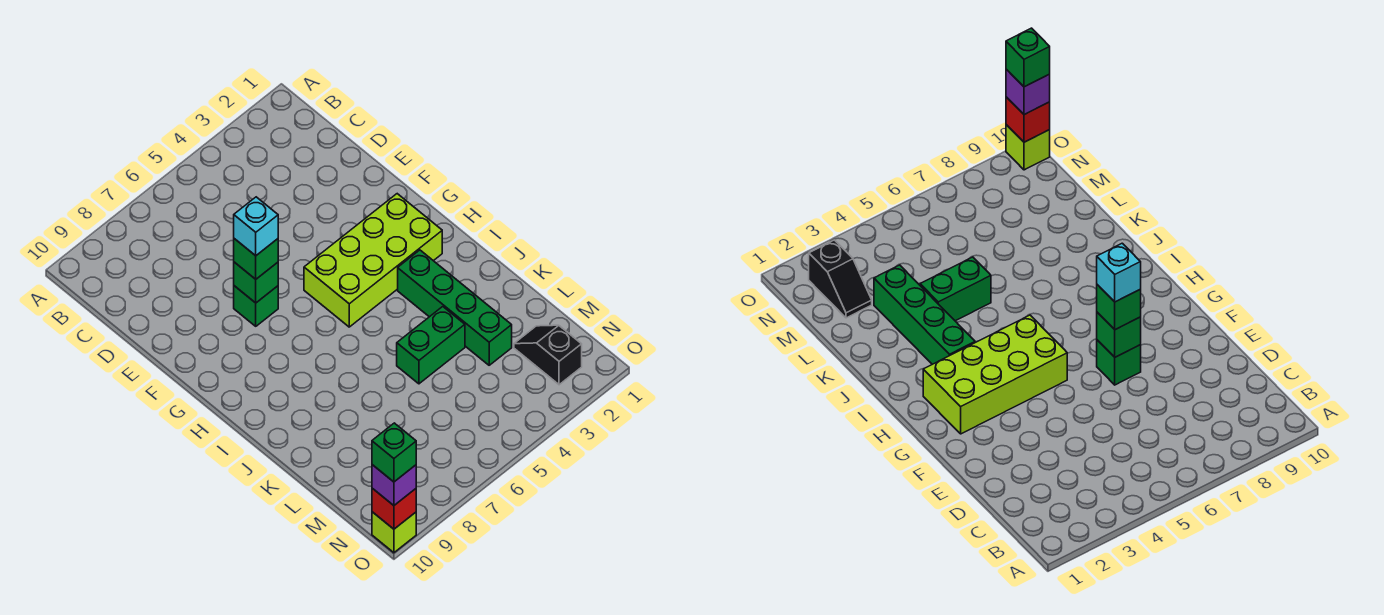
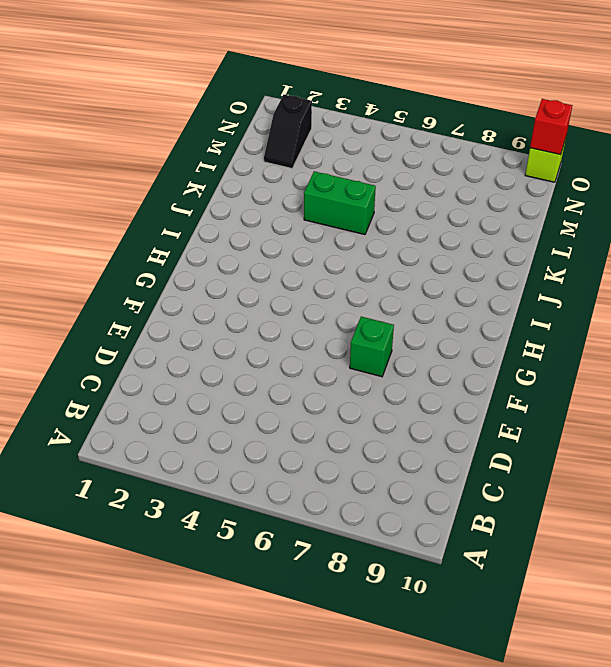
none -> lime brick G2:H5 level 1
none -> green brick I3:L3 level 1
none -> green brick F7 level 2

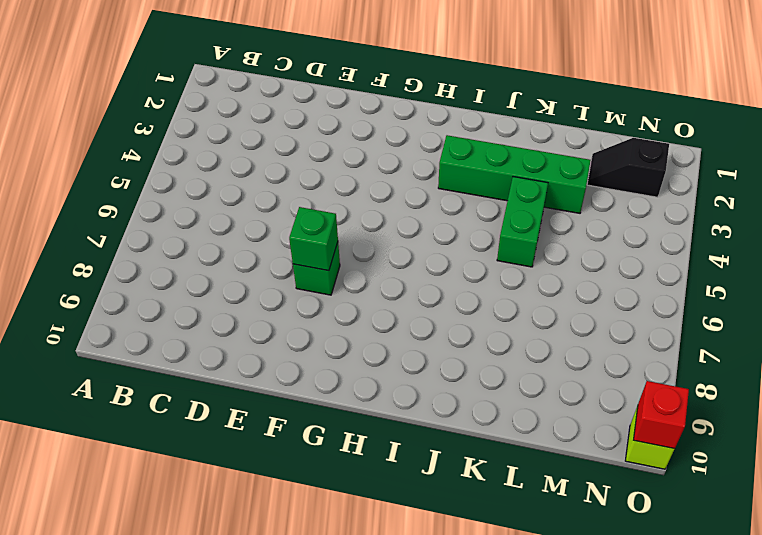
none -> lime brick G2:H5 level 1
none -> green brick F7 level 3
none -> purple brick O10 level 3

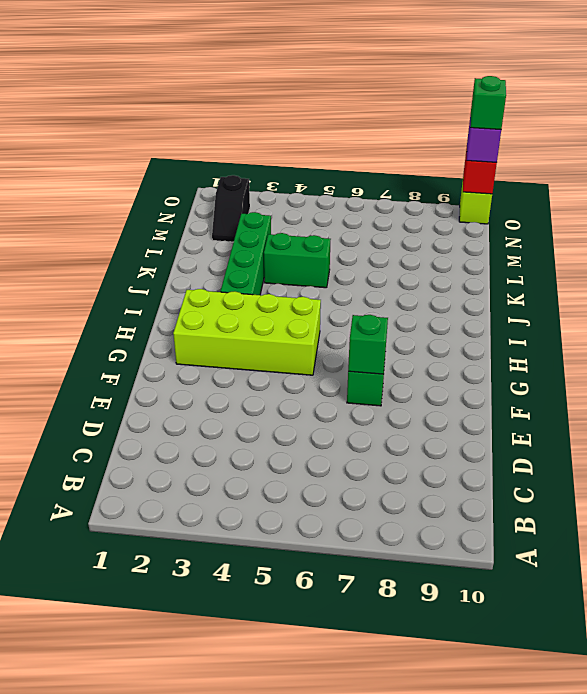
none -> green brick F7 level 3
none -> cyan brick F7 level 4

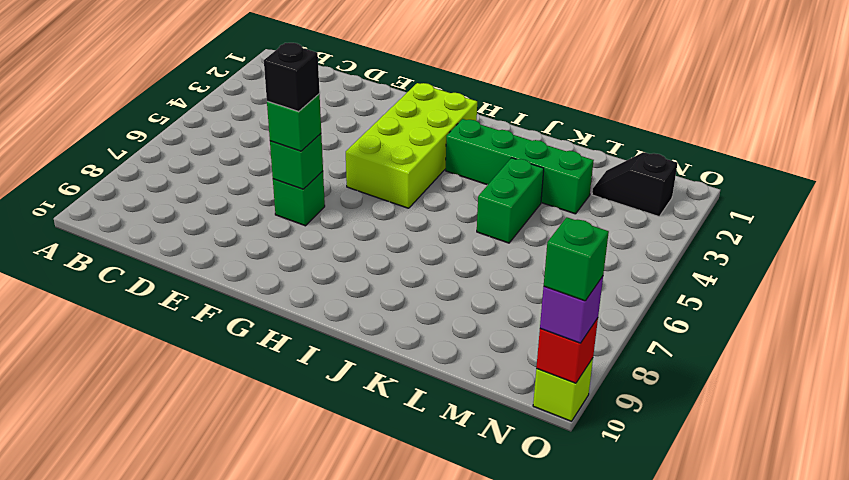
black brick F7 level 4 -> cyan brick F7 level 4

